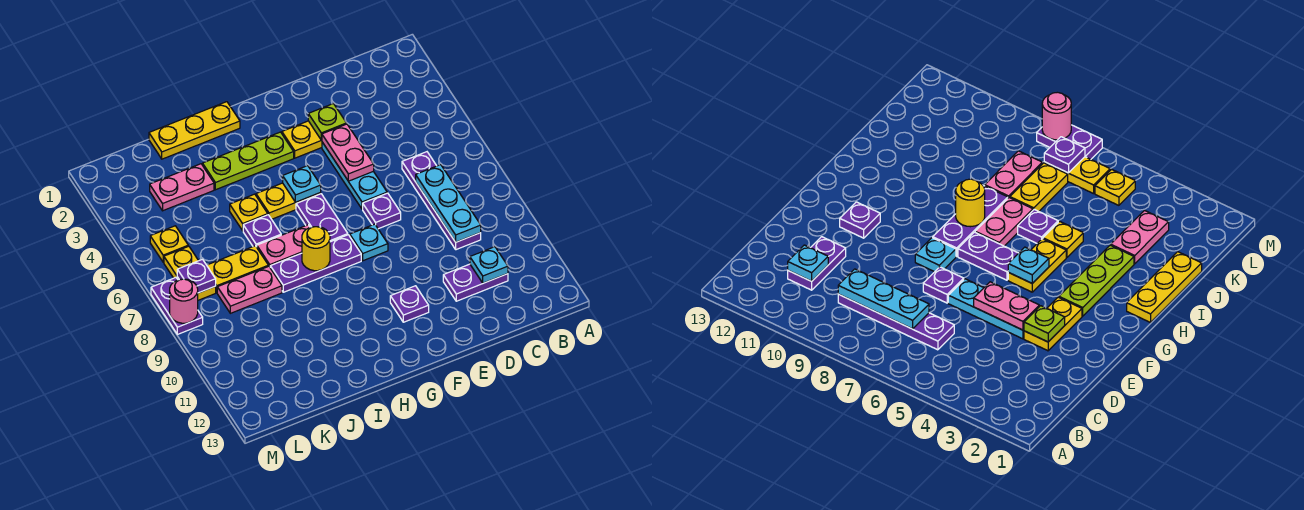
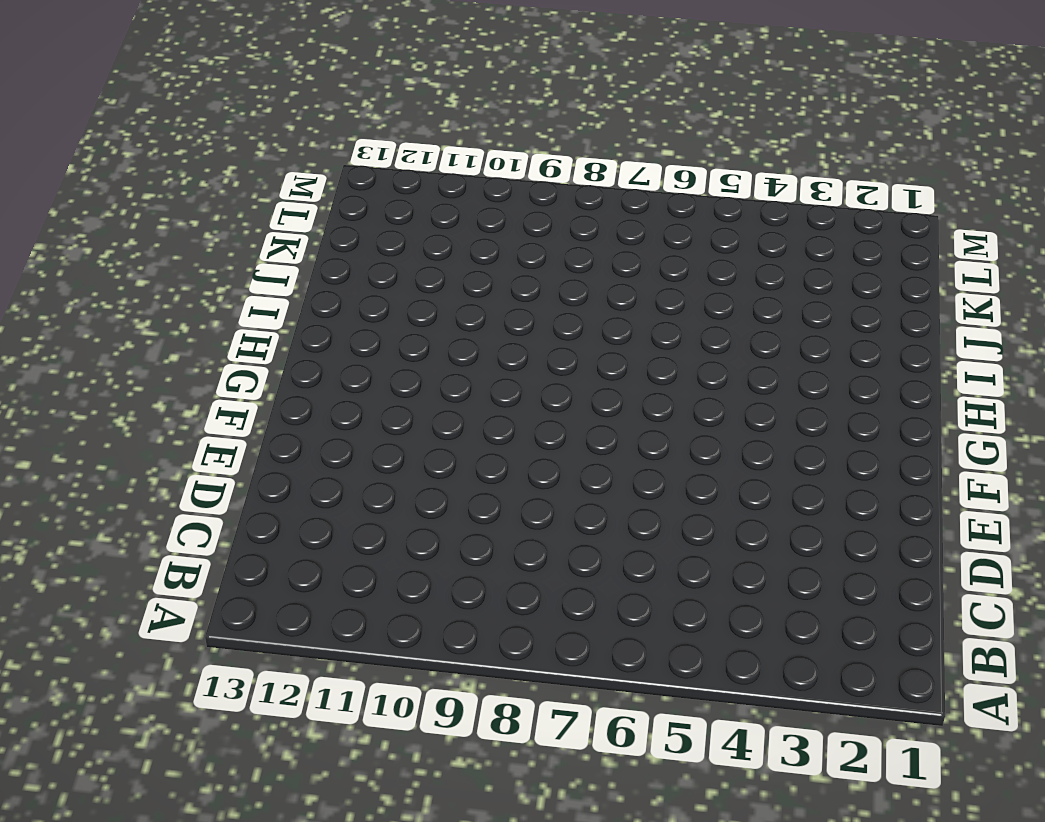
none -> purple plate C6:C9 level 1
none -> purple plate C11:D11 level 1
none -> yellow plate E3:F3 level 1

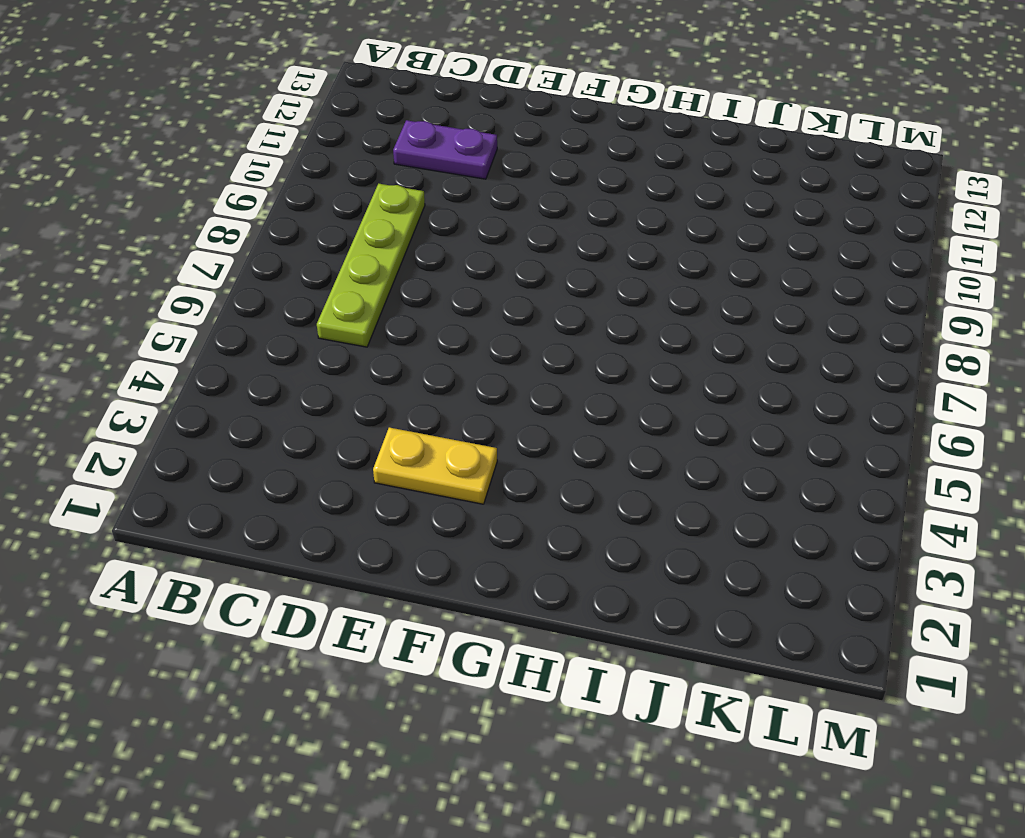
lime plate C6:C9 level 1 -> purple plate C6:C9 level 1
none -> cyan plate E4:E6 level 1
none -> purple plate E7 level 1
none -> cyan plate F8 level 1

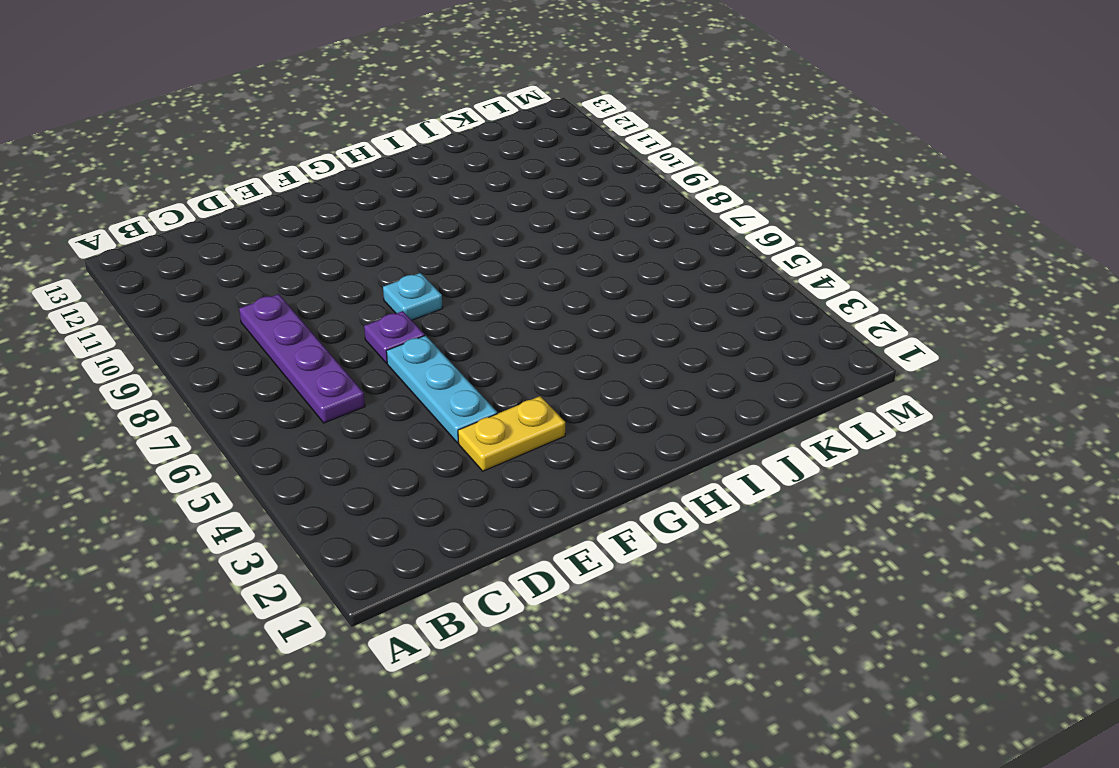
none -> purple plate C11:D11 level 1
none -> purple plate F11 level 1
none -> lime plate G3:I3 level 1

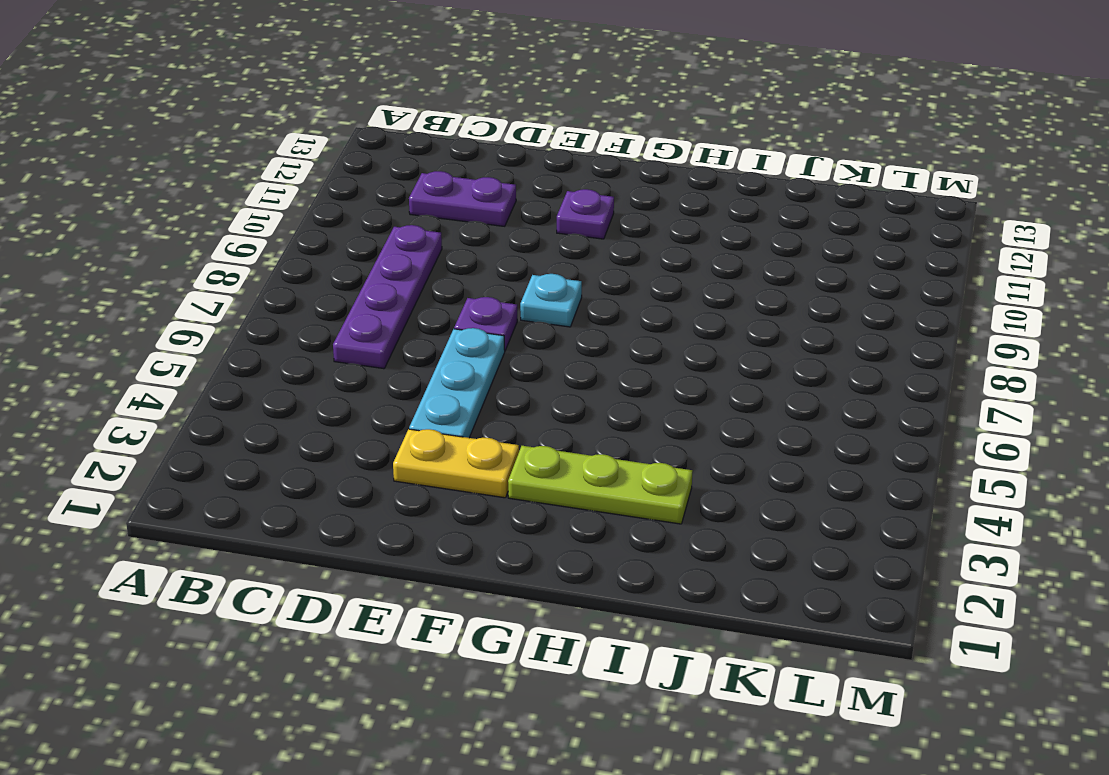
none -> yellow plate G5:H5 level 1
none -> purple plate G6:G7 level 1
none -> purple plate G8:I8 level 1

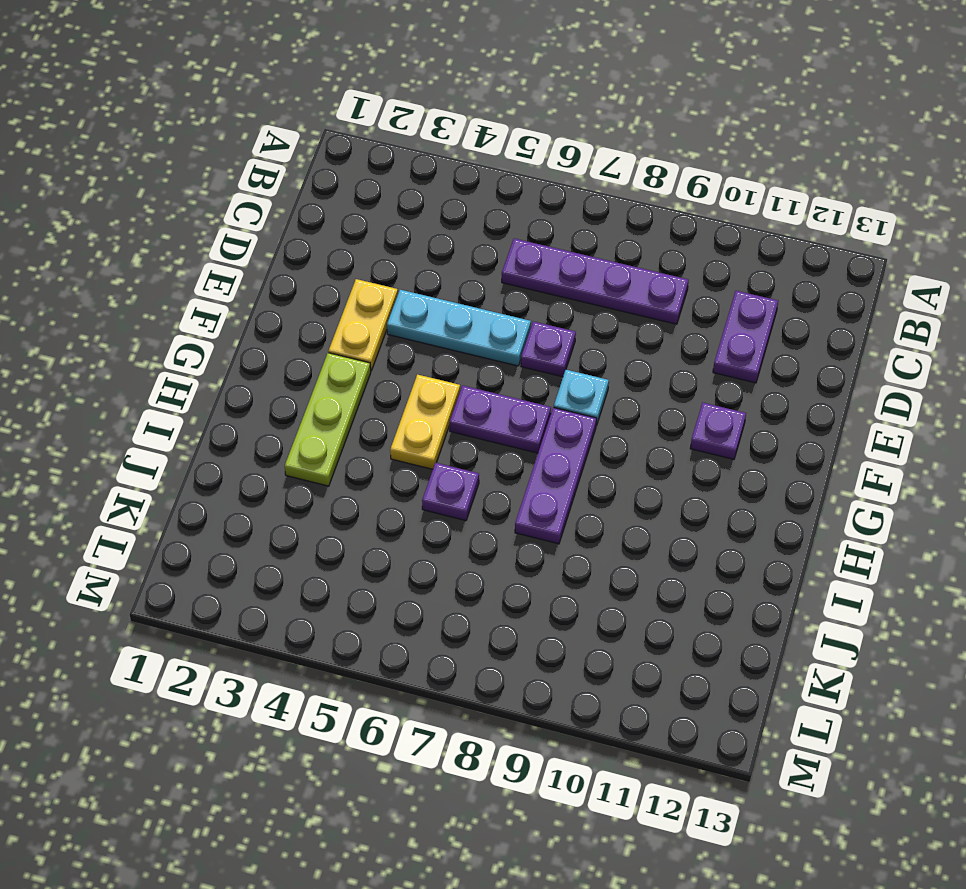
none -> yellow plate H1:J1 level 1
none -> pink plate H7:I7 level 1
none -> yellow plate I5 level 1

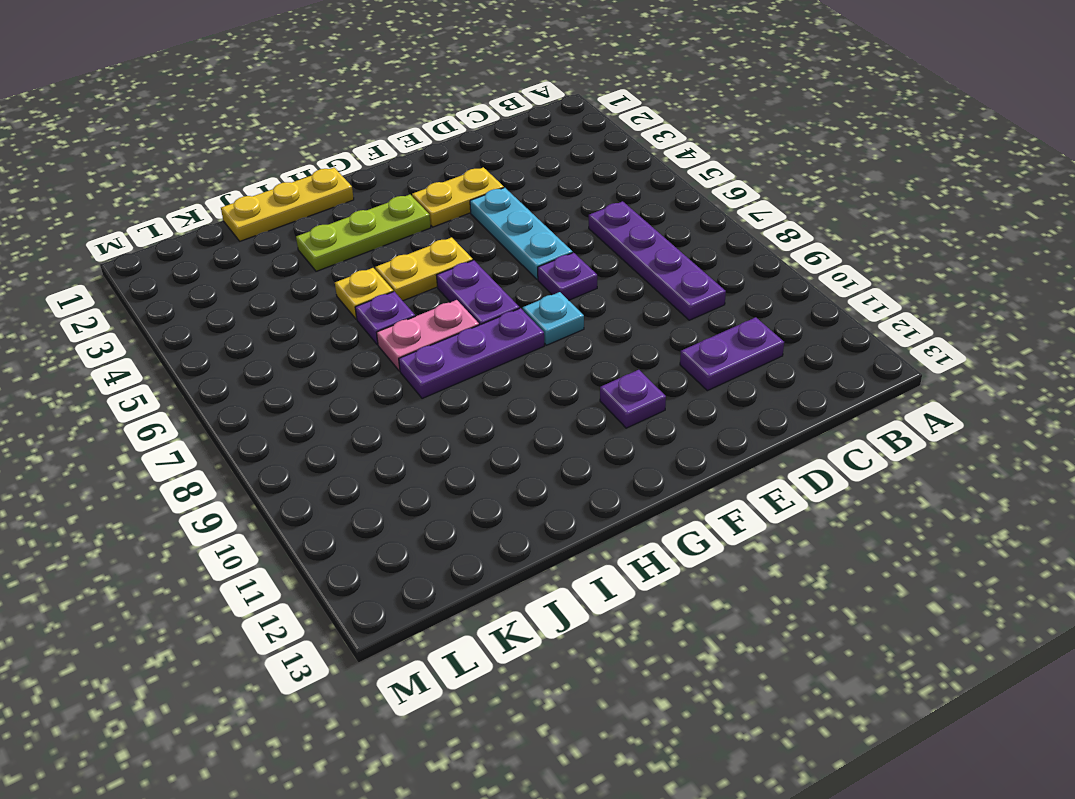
none -> pink plate J3:K3 level 1
none -> yellow plate J7:K7 level 1
none -> pink plate J8:K8 level 1

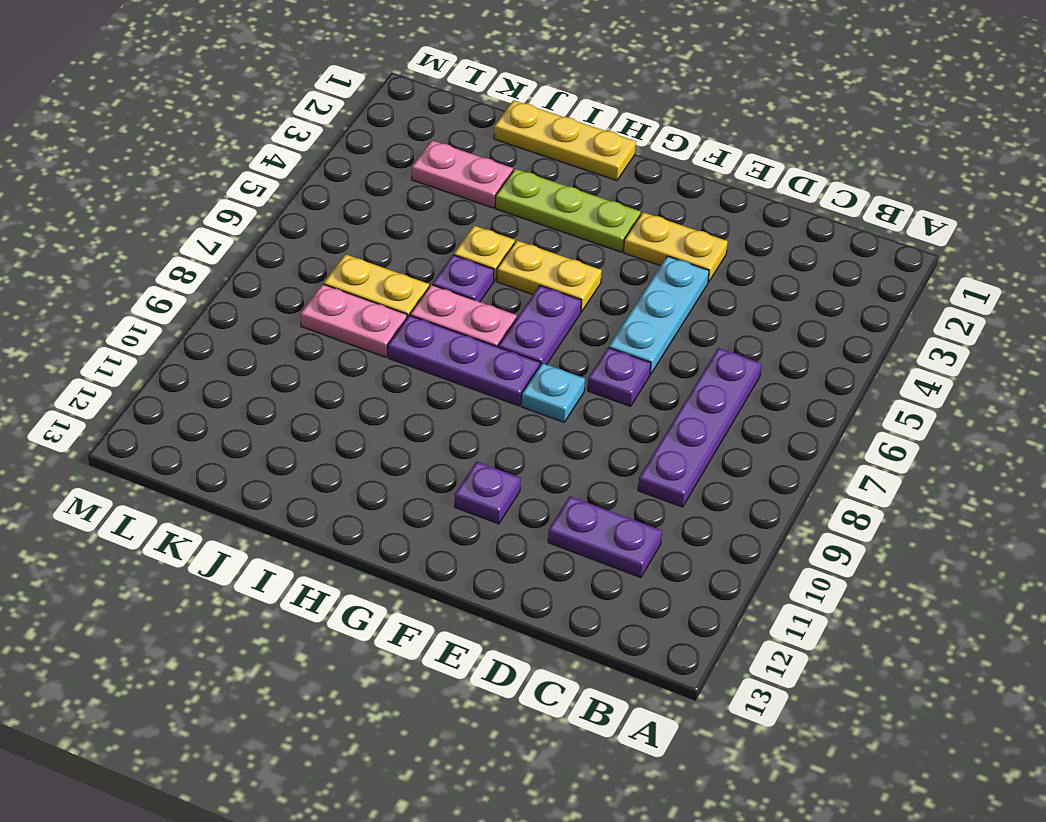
none -> yellow plate L5 level 1
none -> yellow plate L6:L7 level 1
none -> purple plate M7:M8 level 1

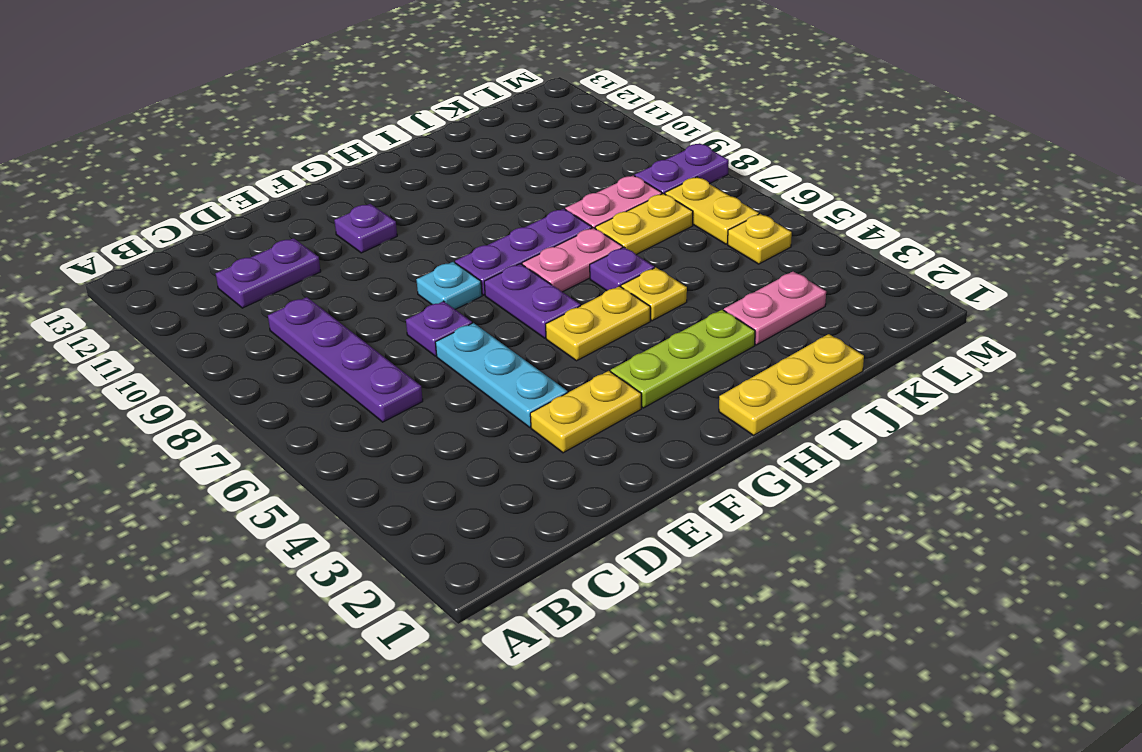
purple plate L8:M8 level 1 -> purple plate M7:M8 level 1
none -> cyan plate C7:C9 level 2
none -> cyan plate C11 level 2
none -> lime plate E3 level 2

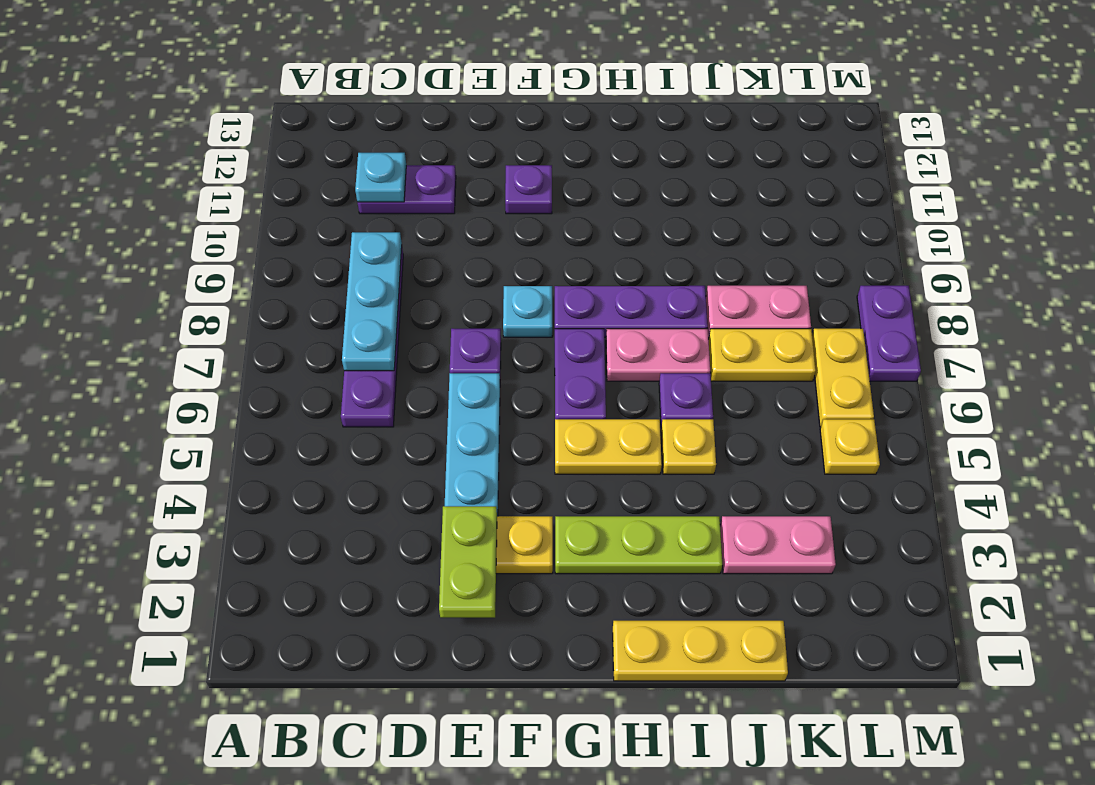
lime plate E2:E3 level 2 -> lime plate E3 level 2
none -> pink plate E4:E5 level 2
none -> cyan plate G5 level 2
none -> yellow round brick H8 level 2

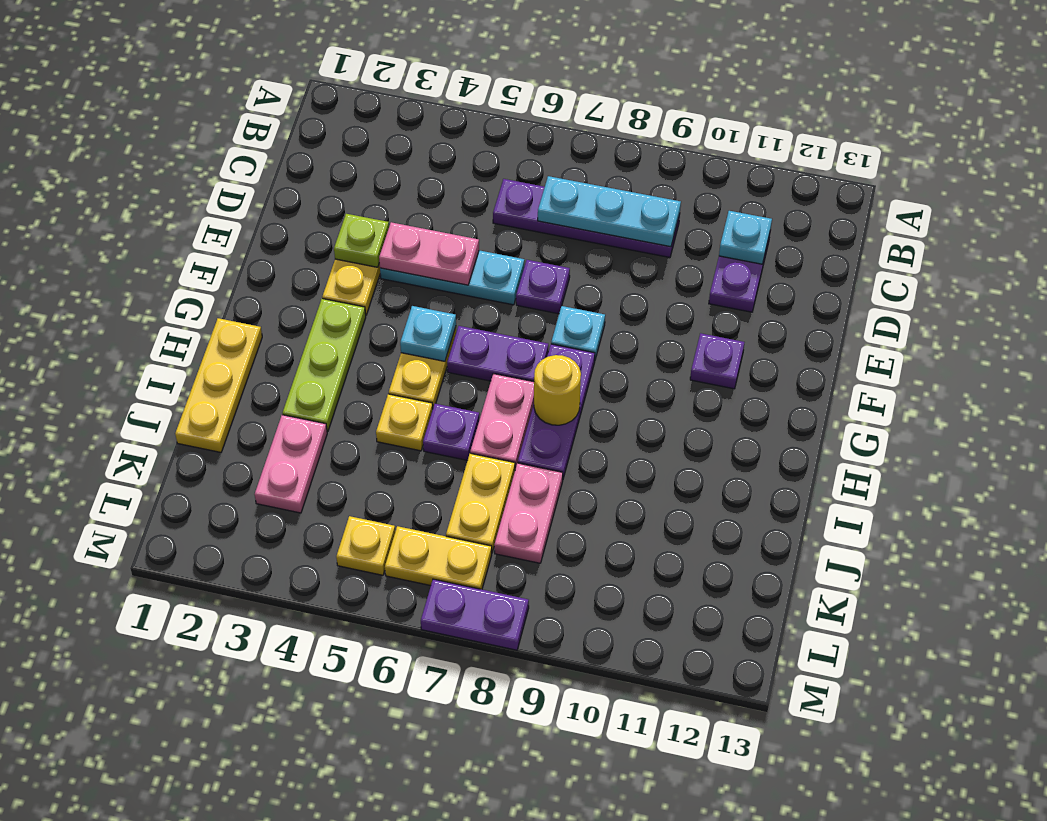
none -> purple plate L7 level 2
none -> pink round brick M8 level 2

